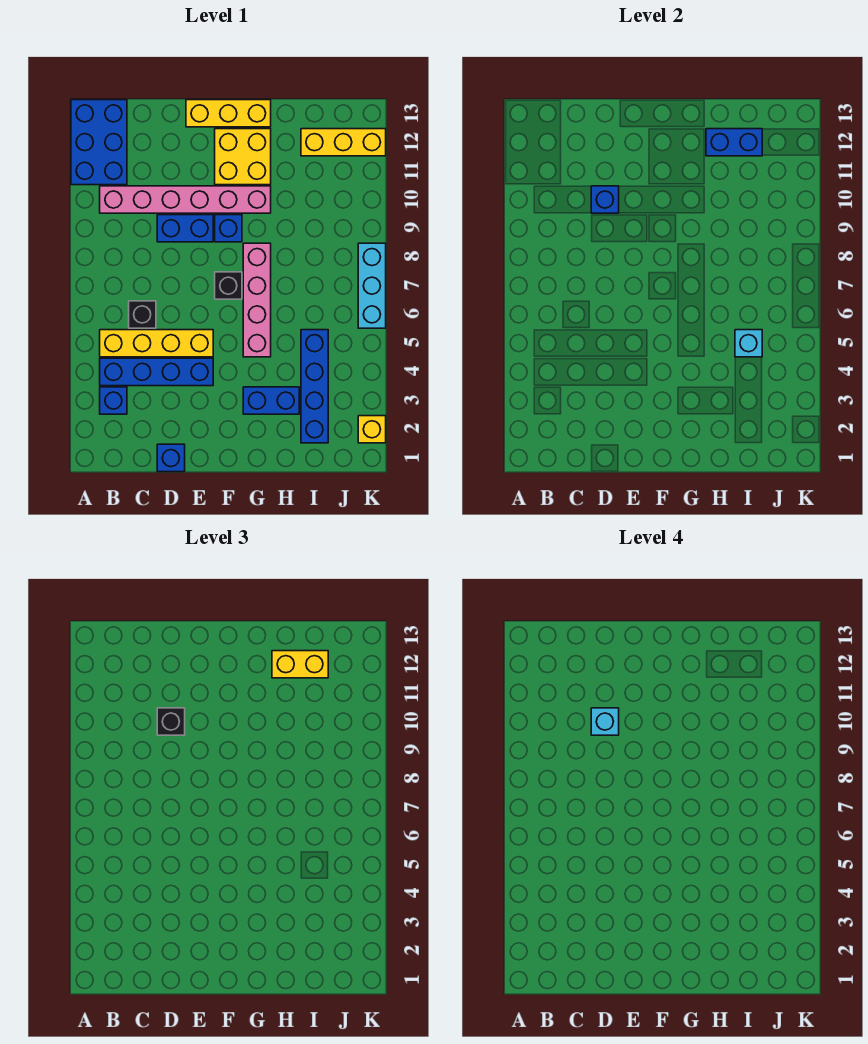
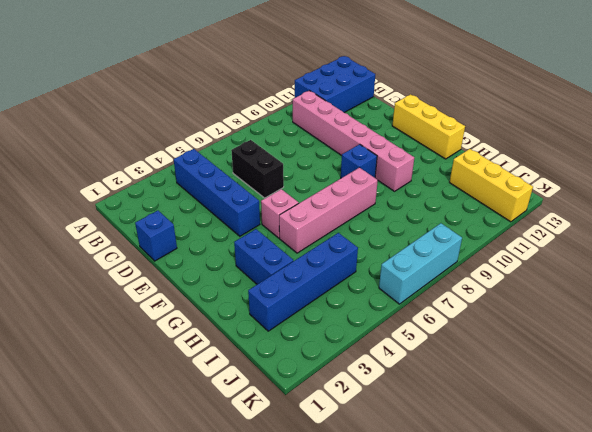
black brick C6:D6 level 1 -> black brick C6 level 1
pink brick F5 level 1 -> none
none -> blue brick B3 level 1
none -> yellow brick B5:E5 level 1
none -> blue brick D9:E9 level 1

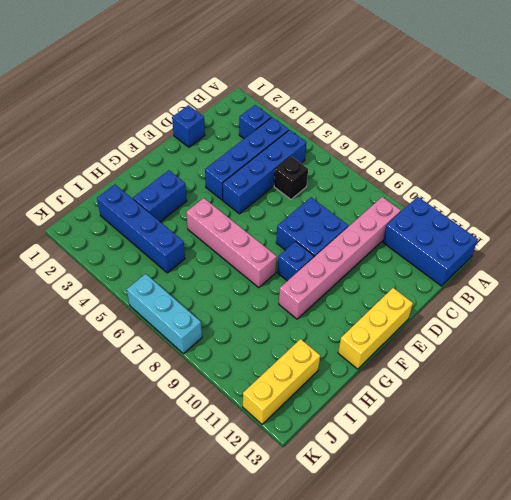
blue brick B5:E5 level 1 -> yellow brick B5:E5 level 1
blue brick D8:E9 level 1 -> blue brick D9:E9 level 1
none -> black brick F7 level 1
none -> yellow brick F11:G12 level 1
none -> yellow brick K2 level 1

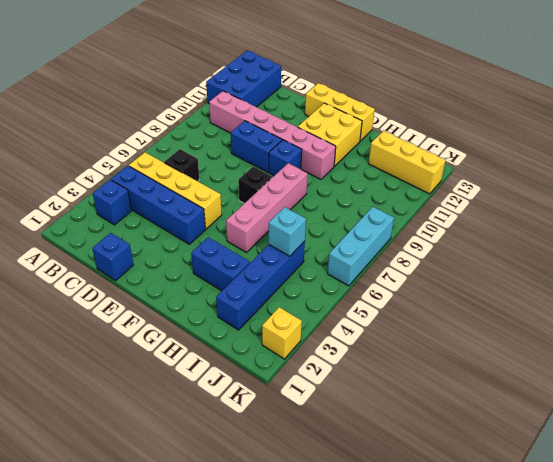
none -> blue brick D10 level 2
none -> blue brick H12:I12 level 2
none -> black brick D10 level 3

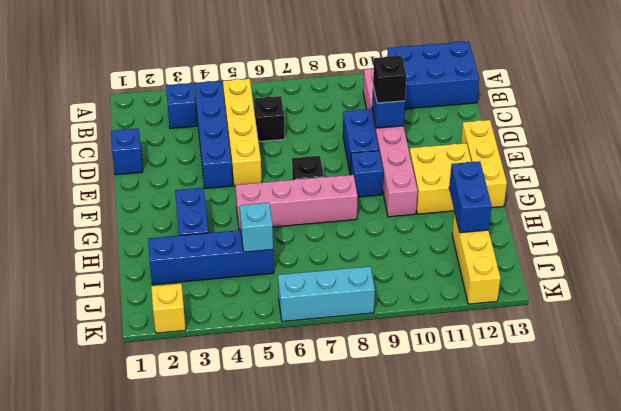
none -> yellow brick H12:I12 level 3
none -> cyan brick D10 level 4

